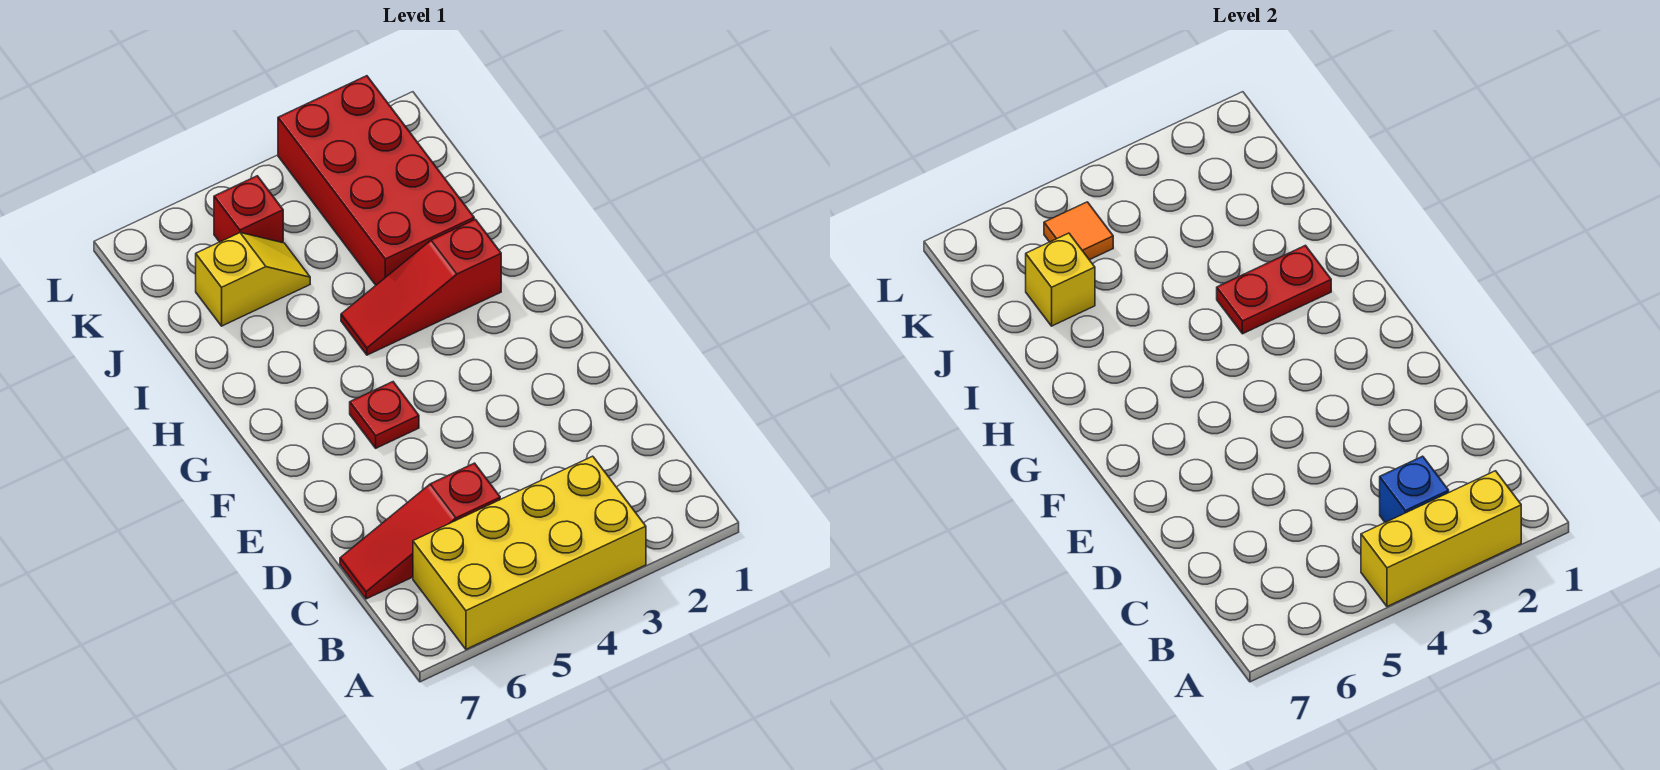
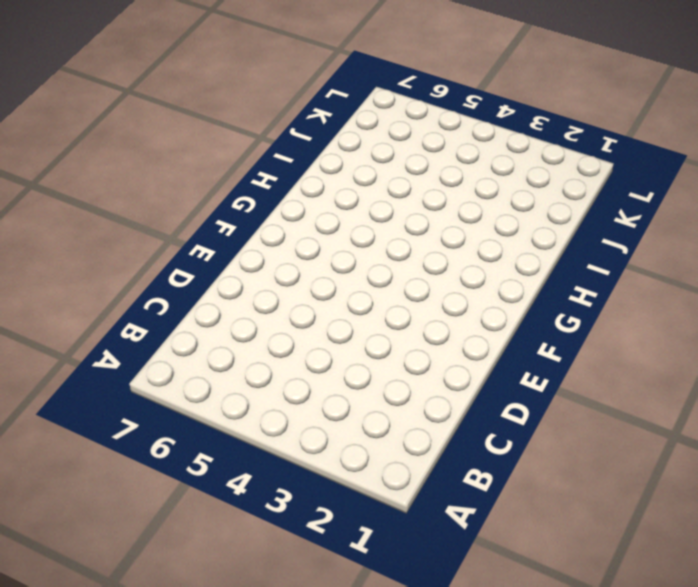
none -> yellow brick A3:B6 level 1
none -> red slope C5:C7 level 1 top 5
none -> red plate F5 level 1

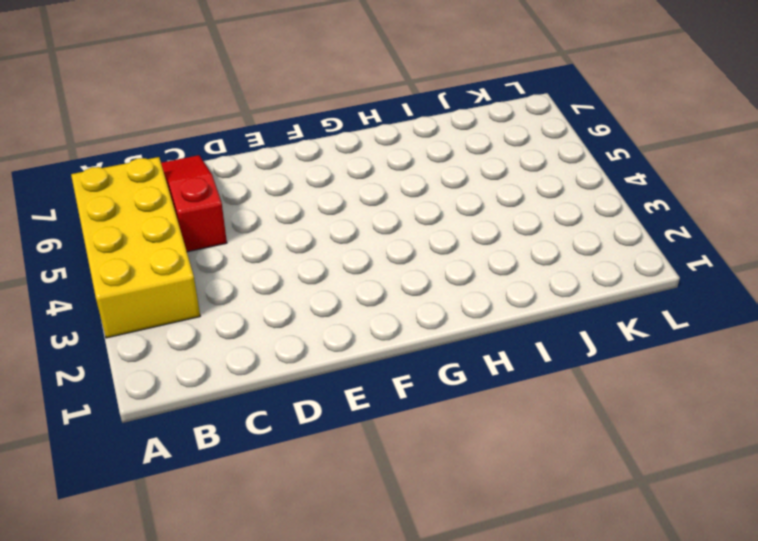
none -> red plate F5 level 1
none -> red slope H2:H4 level 1 top 2
none -> red brick I2:L3 level 1

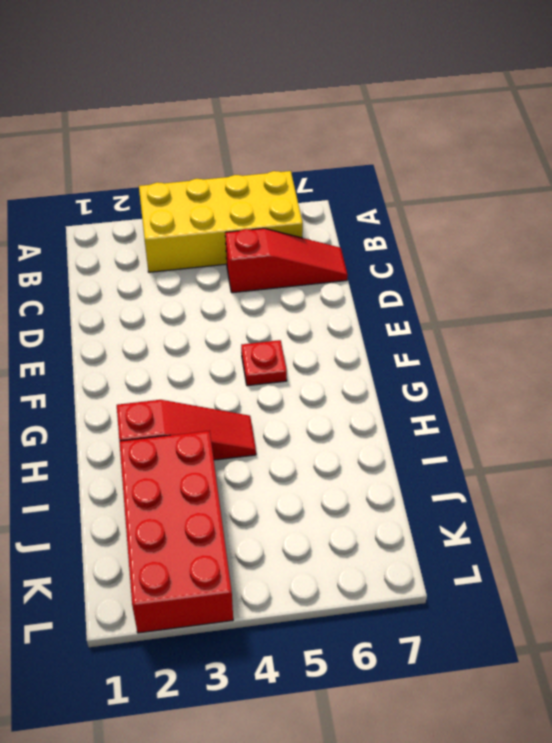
none -> yellow slope J5:J6 level 1 top 6
none -> red brick K5 level 1
none -> yellow brick A2:A4 level 2

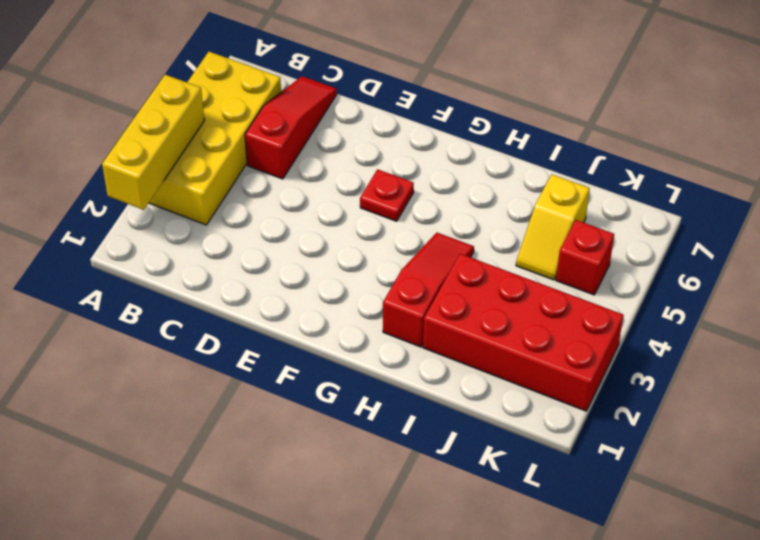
none -> blue brick B3 level 2
none -> red plate H2:H3 level 2
none -> yellow brick J6 level 2

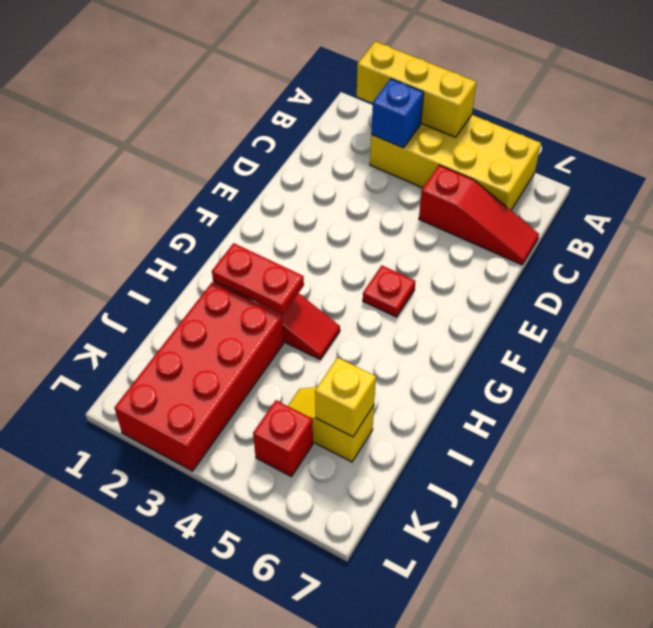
none -> orange tile K5 level 2

